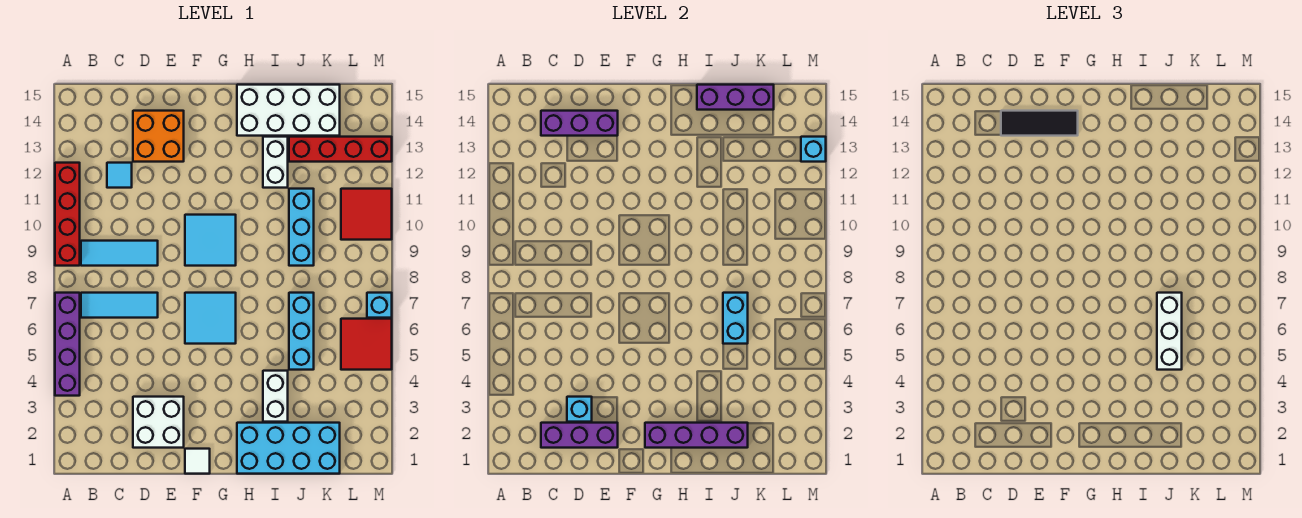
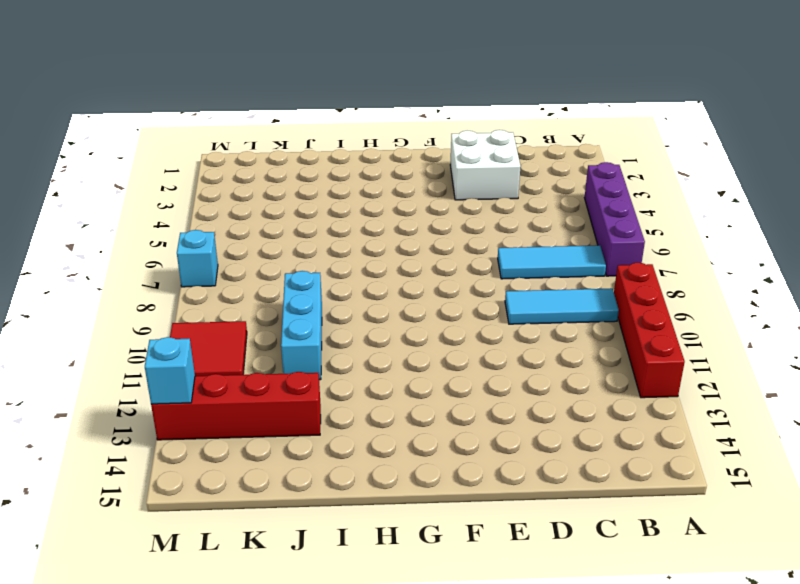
none -> cyan tile C12 level 1
none -> orange brick D13:E14 level 1
none -> white tile F1 level 1

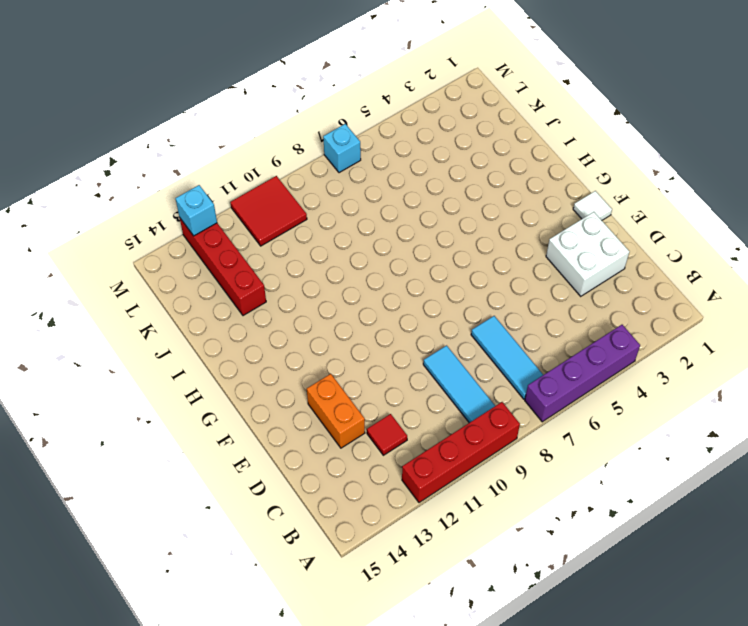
red tile C12 level 1 -> cyan tile C12 level 1
orange brick D13:E13 level 1 -> orange brick D13:E14 level 1
none -> cyan tile F6:G7 level 1
none -> cyan tile F9:G10 level 1
none -> cyan brick H1:K2 level 1

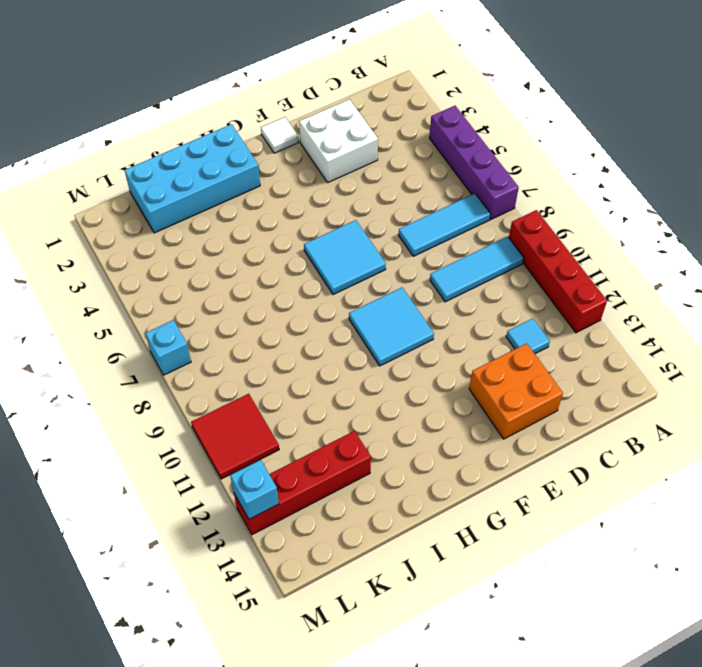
none -> white brick H14:K15 level 1
none -> white brick I3:I4 level 1
none -> white brick I12:I13 level 1

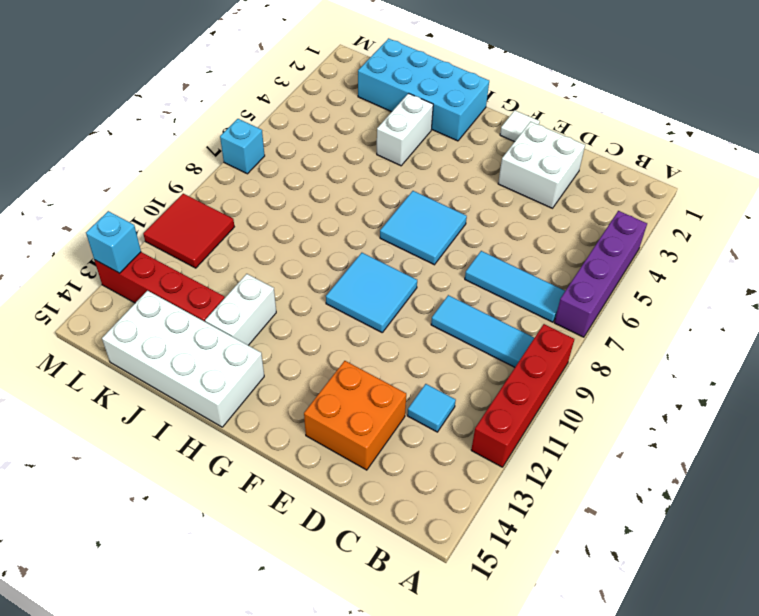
none -> cyan brick J5:J7 level 1
none -> cyan brick J9:J11 level 1
none -> red tile L5:M6 level 1

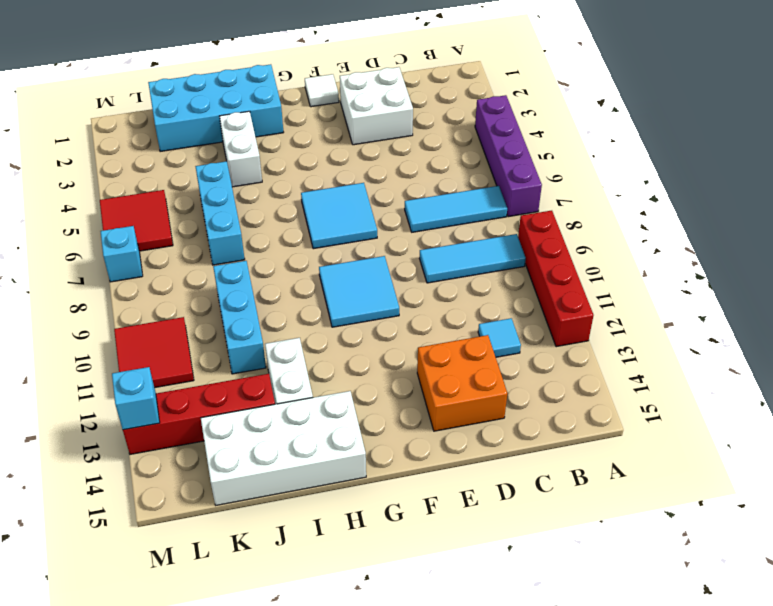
none -> purple brick C2:E2 level 2
none -> purple brick C14:E14 level 2
none -> cyan brick D3 level 2

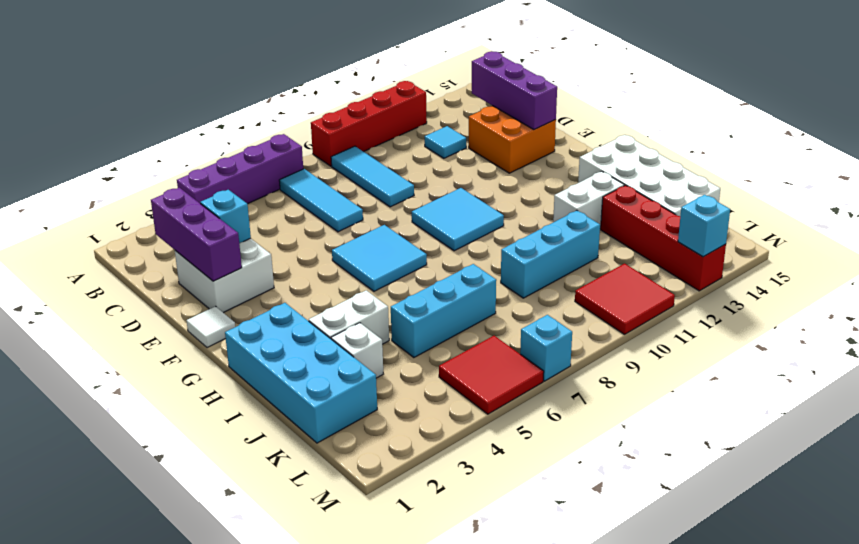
white brick J3 level 1 -> none
none -> purple brick G2:J2 level 2
none -> purple brick I15:K15 level 2
none -> cyan brick J6:J7 level 2

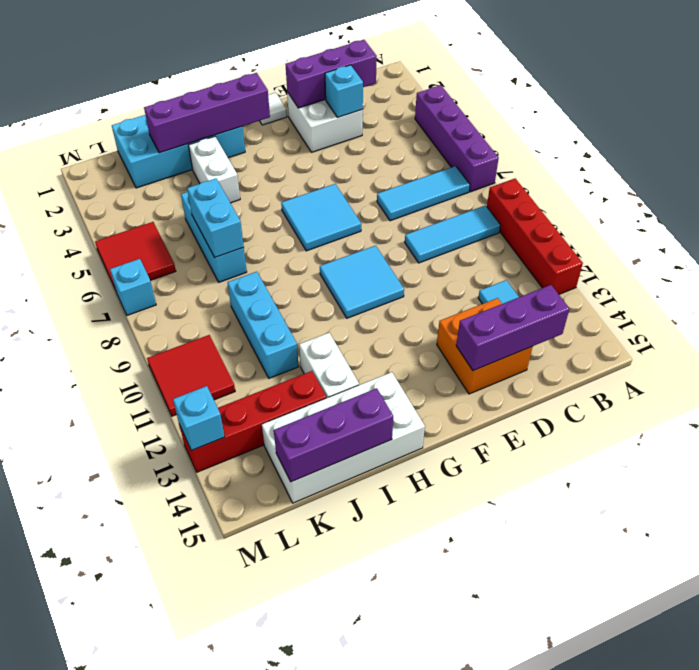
none -> black tile D14:F14 level 3
none -> white brick J5:J7 level 3

